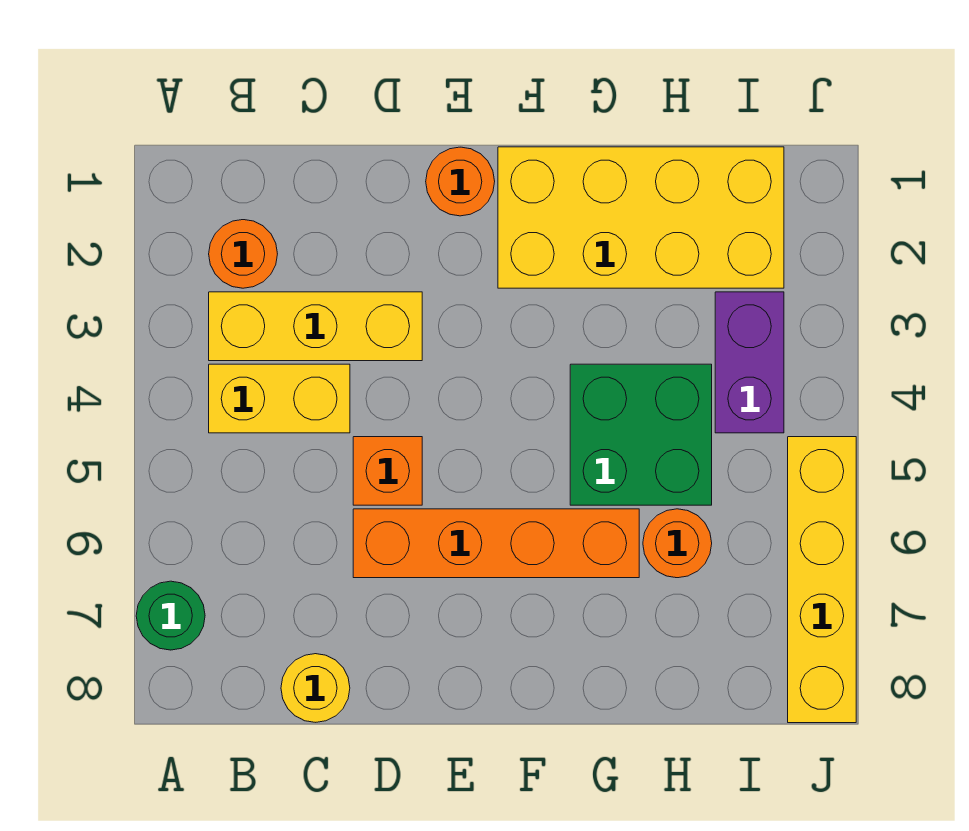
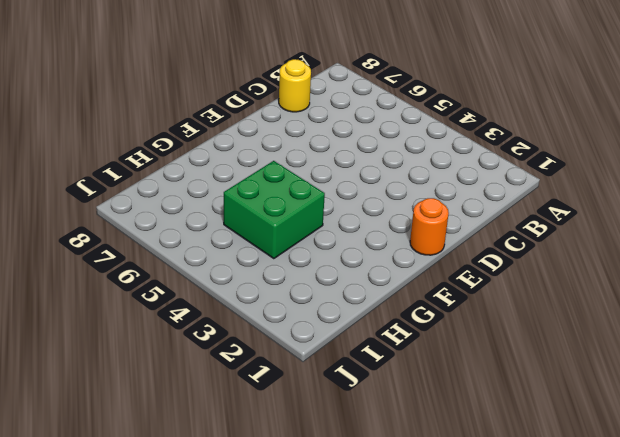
none -> green round brick A7 level 1
none -> orange round brick B2 level 1
none -> yellow brick B3:D3 level 1

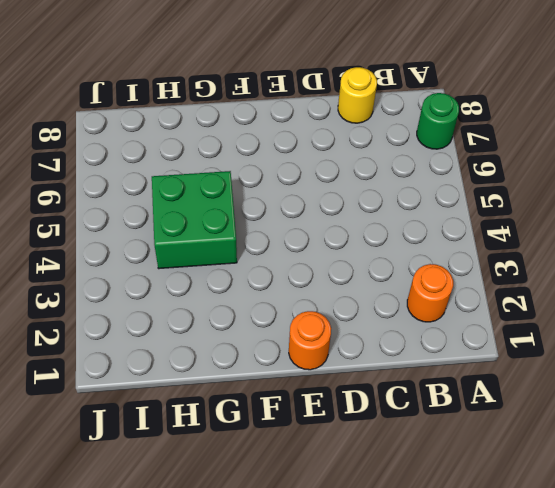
none -> yellow brick B3:D3 level 1
none -> yellow brick B4:C4 level 1
none -> orange brick D5 level 1

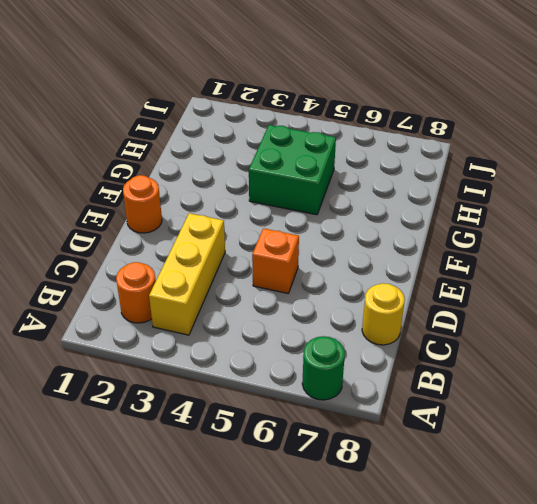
none -> yellow brick B4:C4 level 1
none -> orange brick D6:G6 level 1
none -> yellow brick F1:I2 level 1

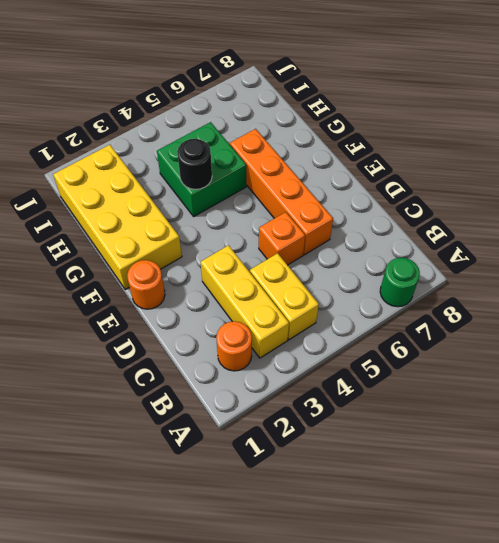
black round brick G4 level 2 -> none
none -> yellow round brick C8 level 1
none -> orange round brick H6 level 1
none -> purple brick I3:I4 level 1

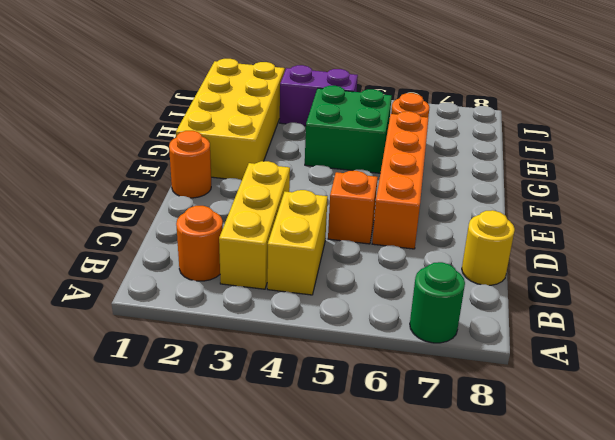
none -> yellow brick J5:J8 level 1

